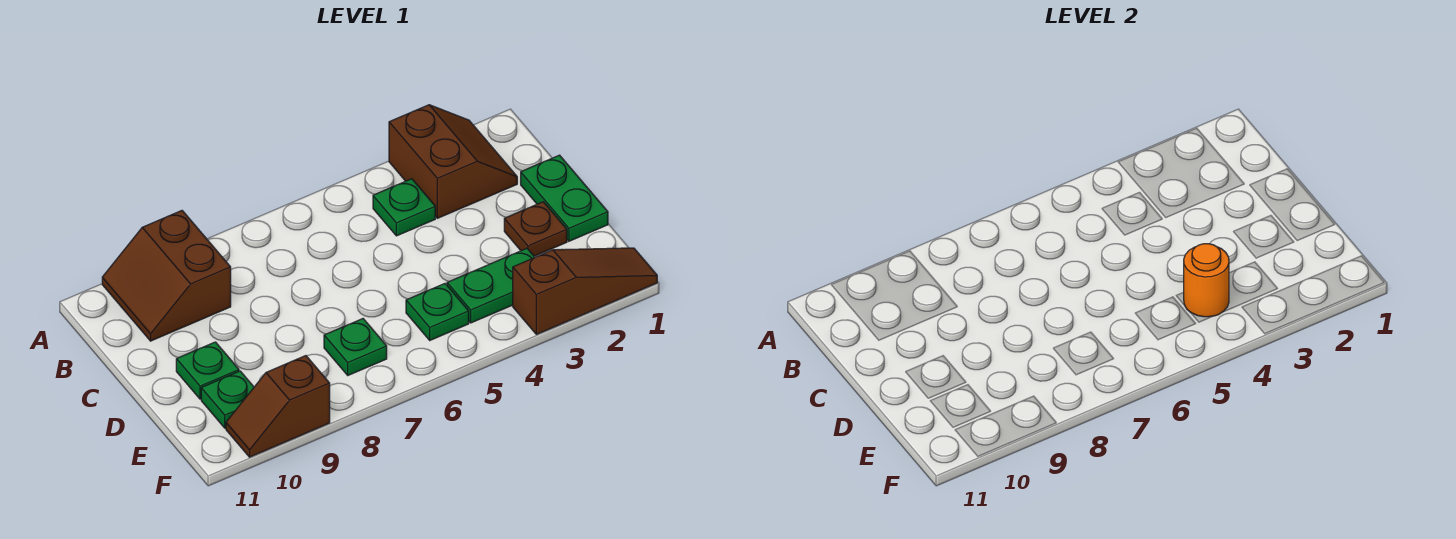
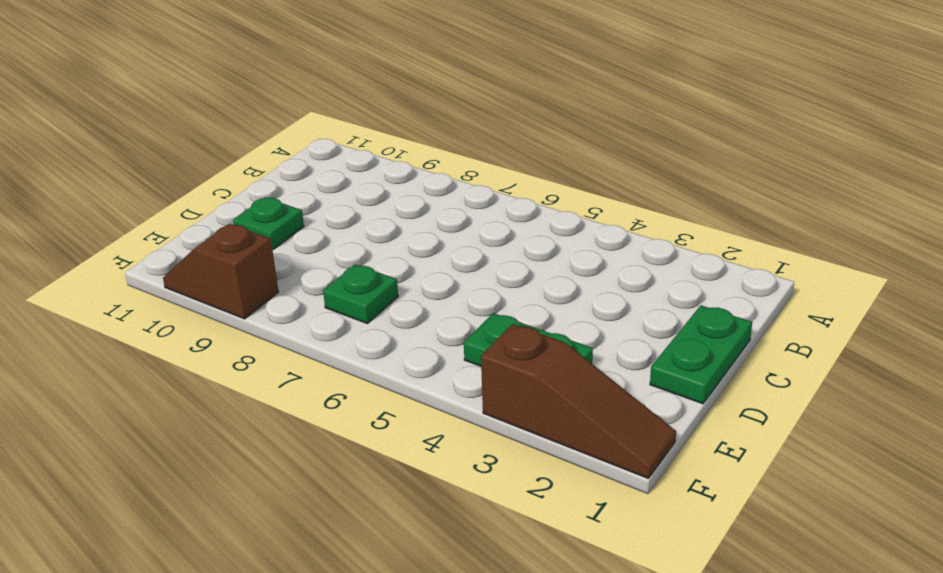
none -> brown slope A2:B3 level 1 top 3
none -> brown slope A9:B10 level 1 top 9
none -> green plate B4 level 1

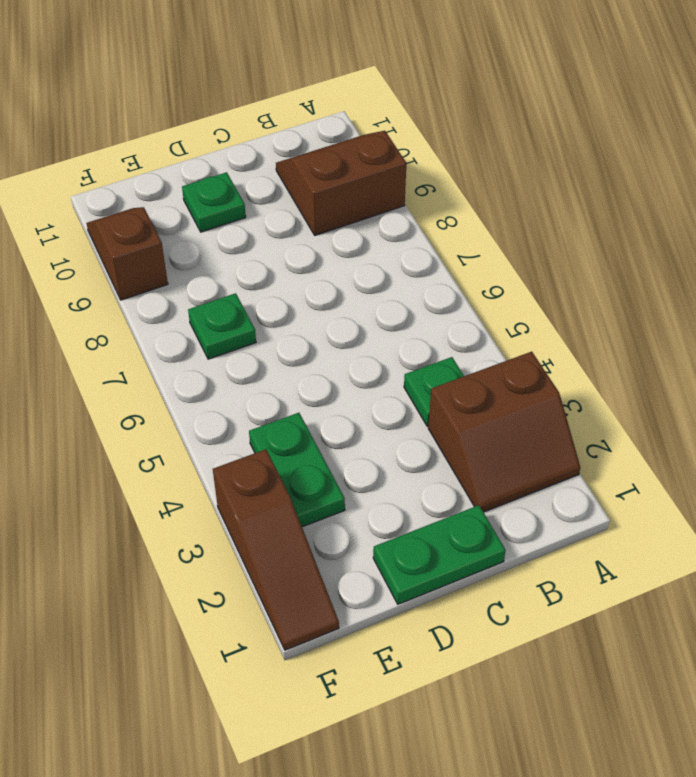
none -> brown plate D2 level 1
none -> green plate E5 level 1
none -> green plate E10 level 1

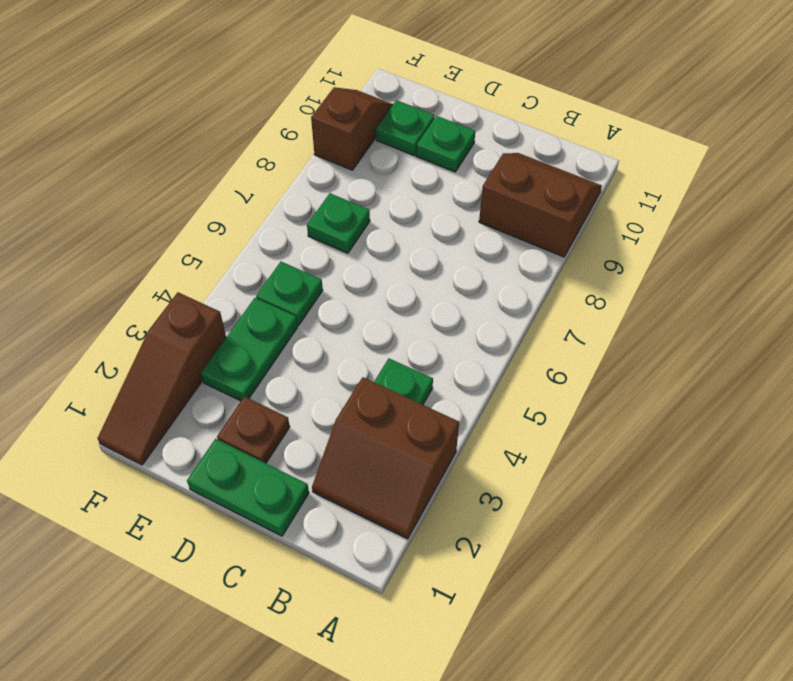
none -> orange round brick E4 level 2

